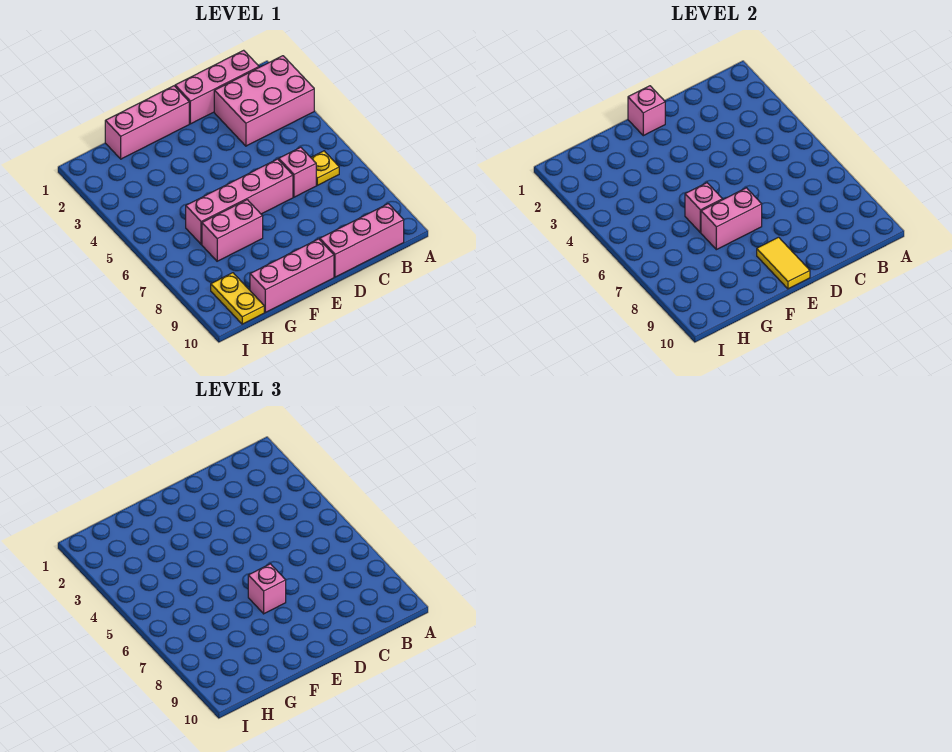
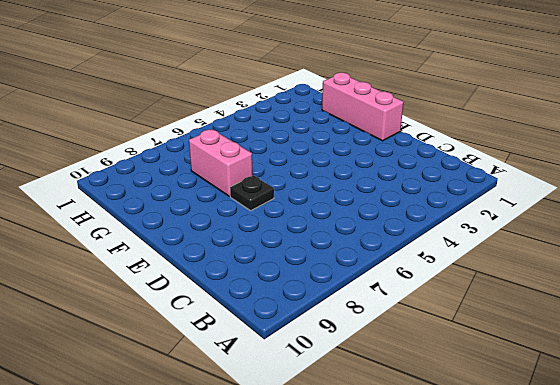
black plate E7 level 1 -> none
none -> pink brick A2:C3 level 1
none -> pink brick B1:D1 level 1
none -> yellow plate B6 level 1

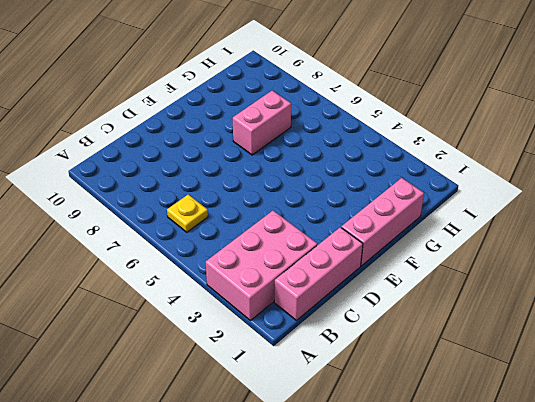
none -> pink brick B10:D10 level 1
none -> pink brick C6 level 1
none -> pink brick D6:G6 level 1

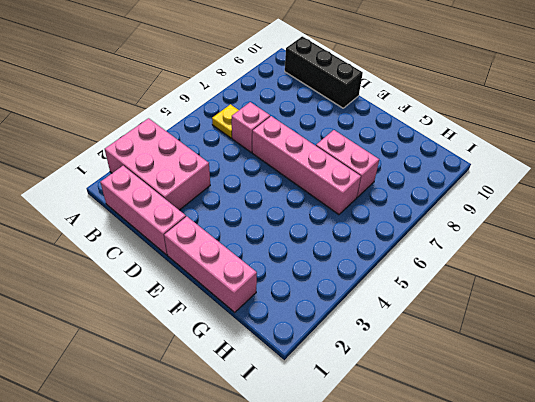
black brick B10:D10 level 1 -> pink brick B10:D10 level 1
none -> pink brick E10:G10 level 1
none -> yellow plate H9:H10 level 1
none -> pink brick E1 level 2

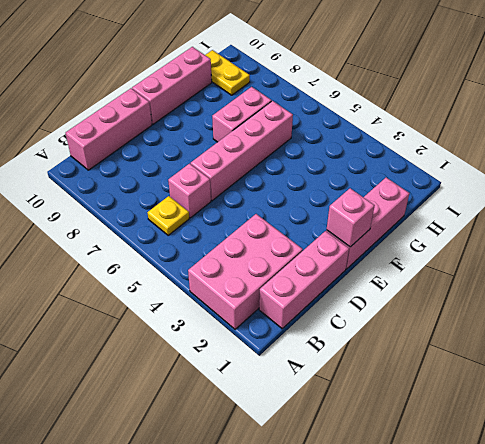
none -> pink brick E7:F7 level 2
none -> yellow tile E9:E10 level 2
none -> pink brick F6 level 2

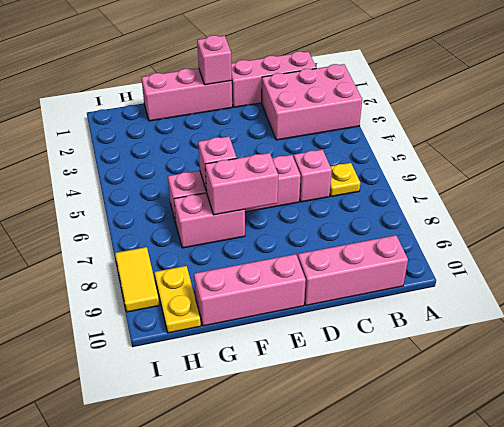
yellow tile I8:I9 level 1 -> yellow tile E9:E10 level 2
none -> pink brick E7 level 3

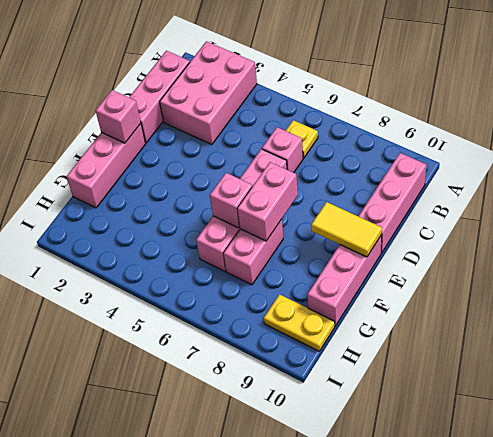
none -> pink brick E7 level 3

